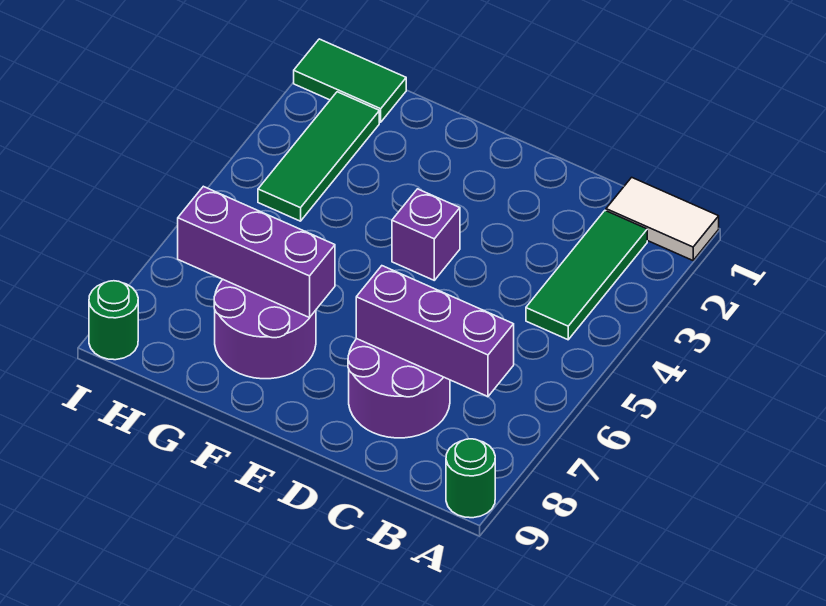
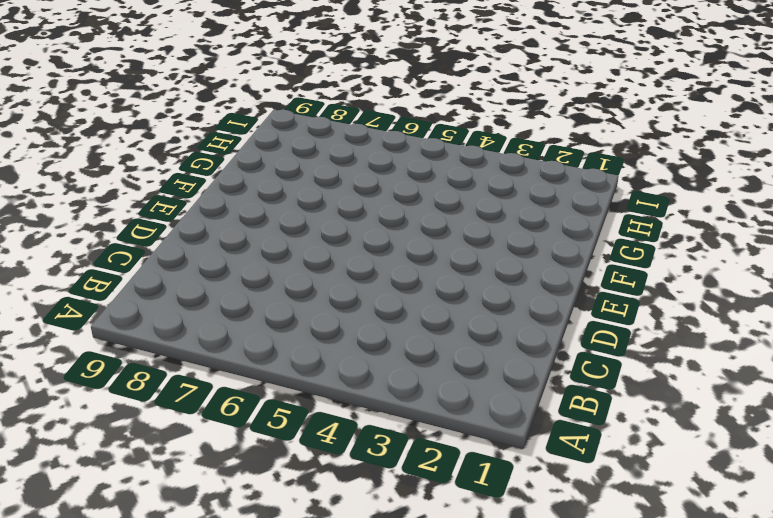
none -> white tile A1:B1 level 1
none -> green round brick A9 level 1

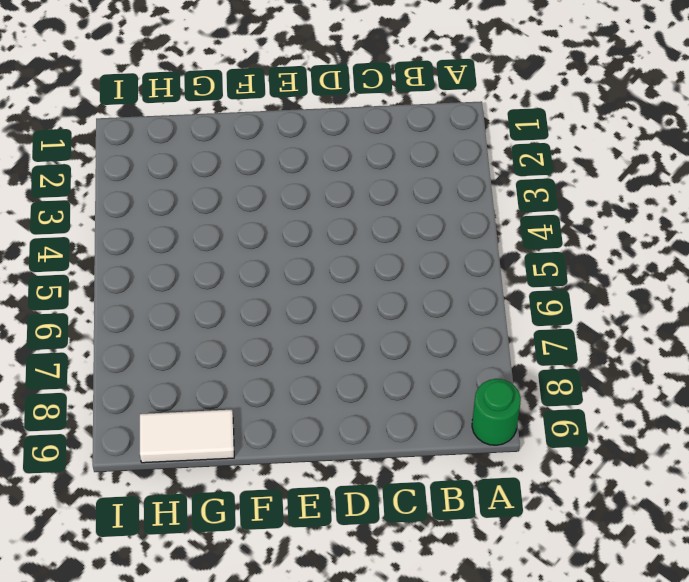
white tile G9:H9 level 1 -> white tile A1:B1 level 1
none -> green tile B2:B4 level 1
none -> purple round brick C7:D8 level 1

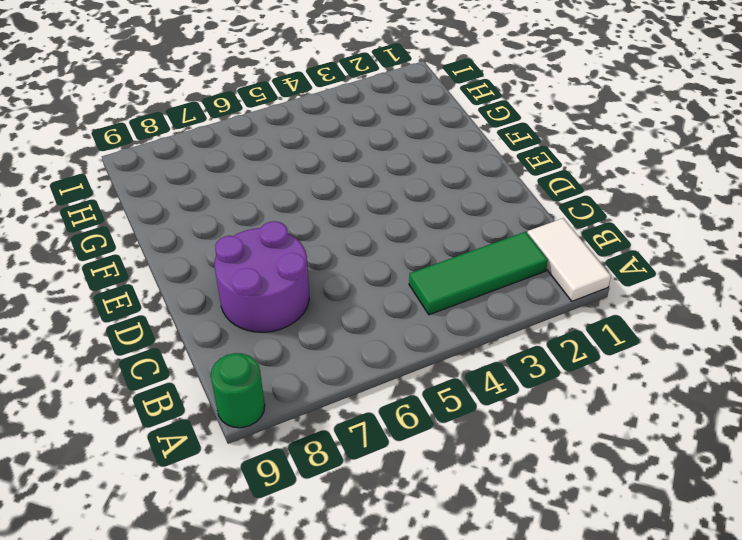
none -> purple brick E4 level 1
none -> purple round brick F7:G8 level 1

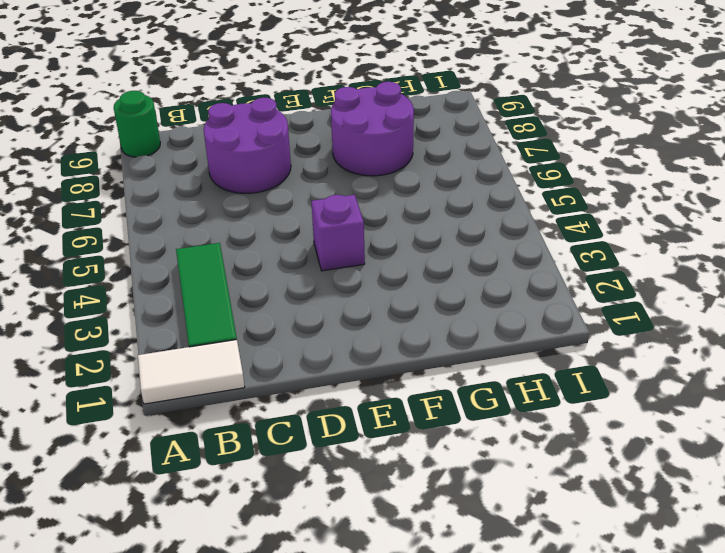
none -> green tile H1:I1 level 1
none -> green tile H2:H4 level 1

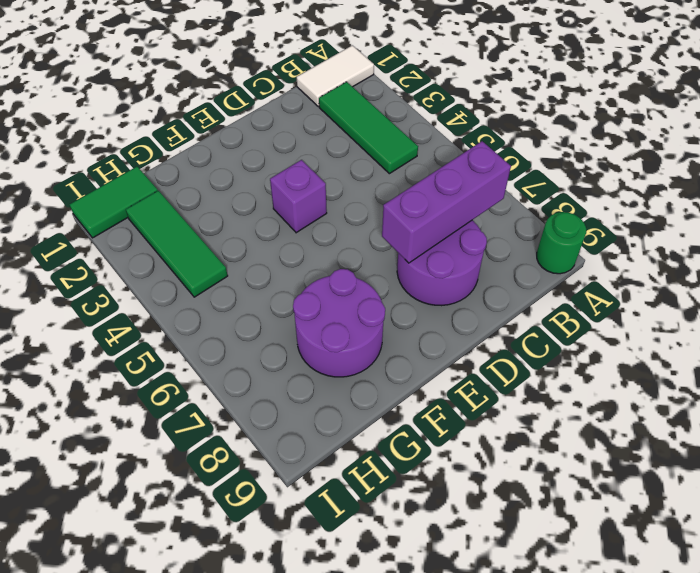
none -> green round brick I9 level 1
none -> purple brick F7:H7 level 2

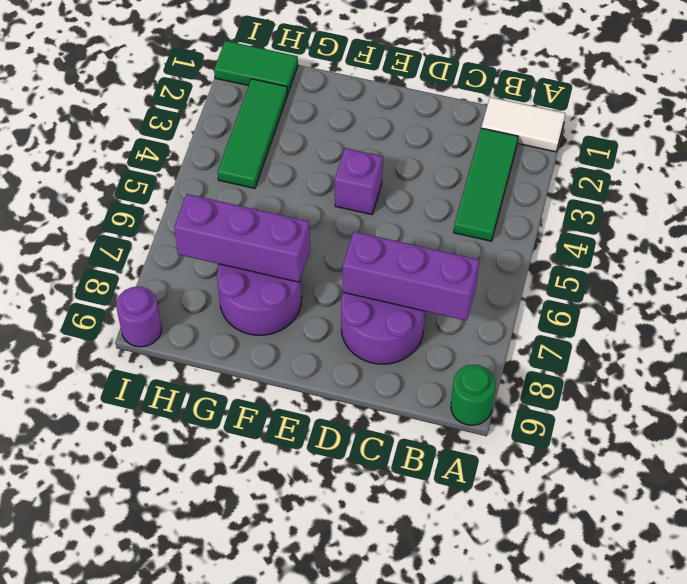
purple round brick I9 level 1 -> green round brick I9 level 1

